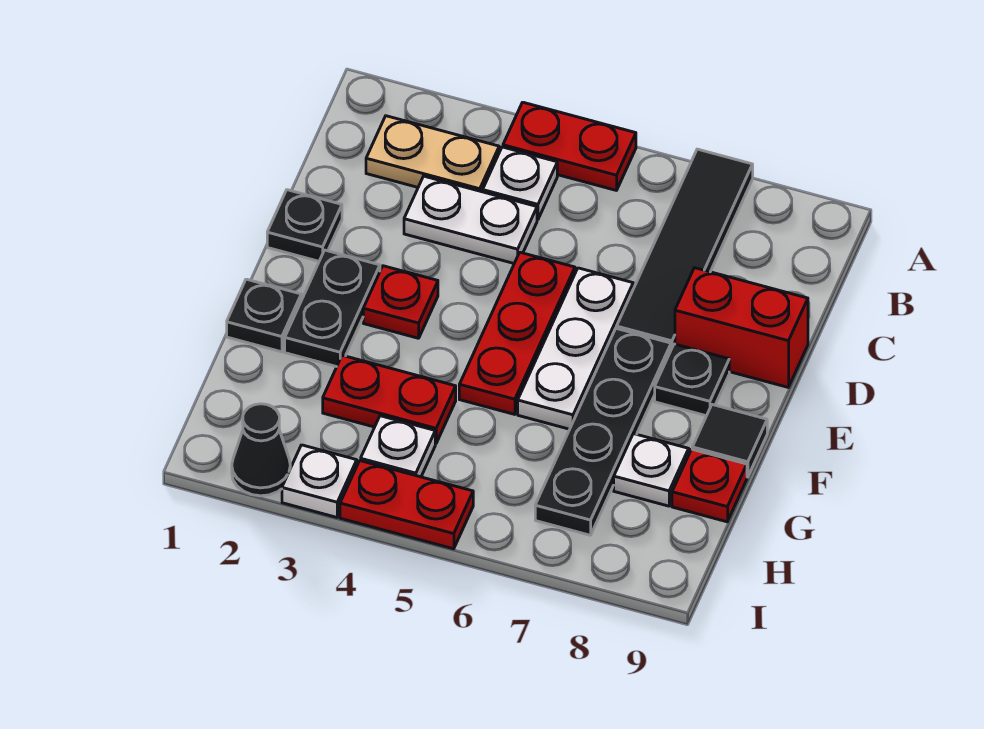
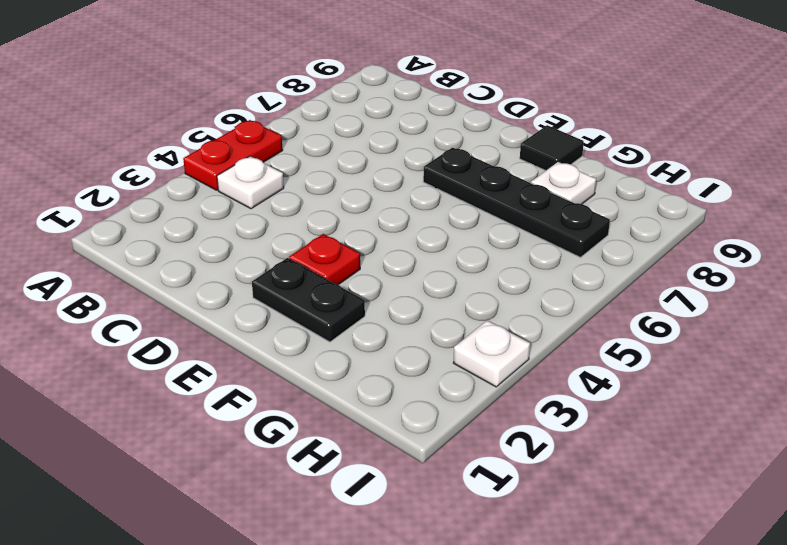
none -> black tile A7:D7 level 1
none -> tan plate B2:B3 level 1
none -> white plate C3:C4 level 1

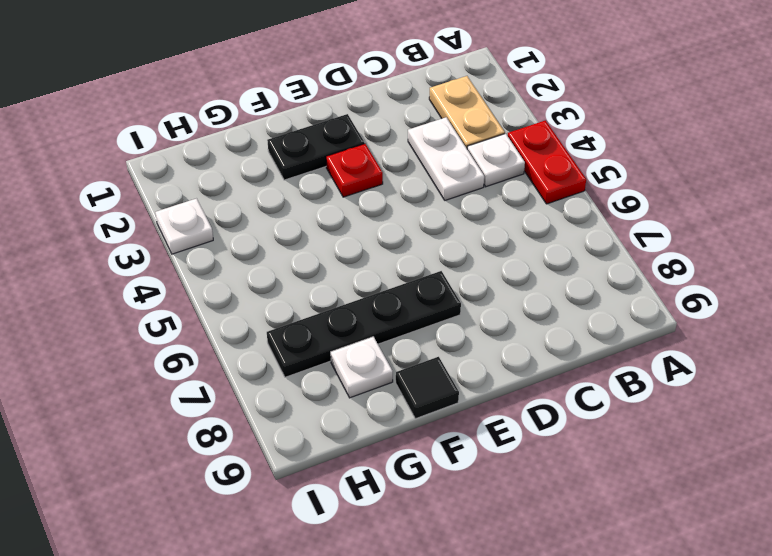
none -> black tile A7:D7 level 1
none -> black plate D1 level 1
none -> red plate D5:F5 level 1

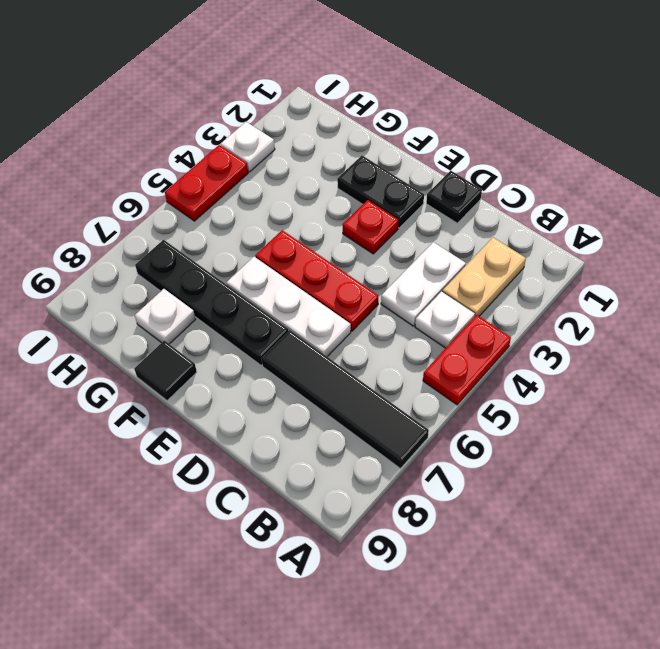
none -> red brick D8:D9 level 1
none -> black plate E8 level 1
none -> black plate F1 level 1

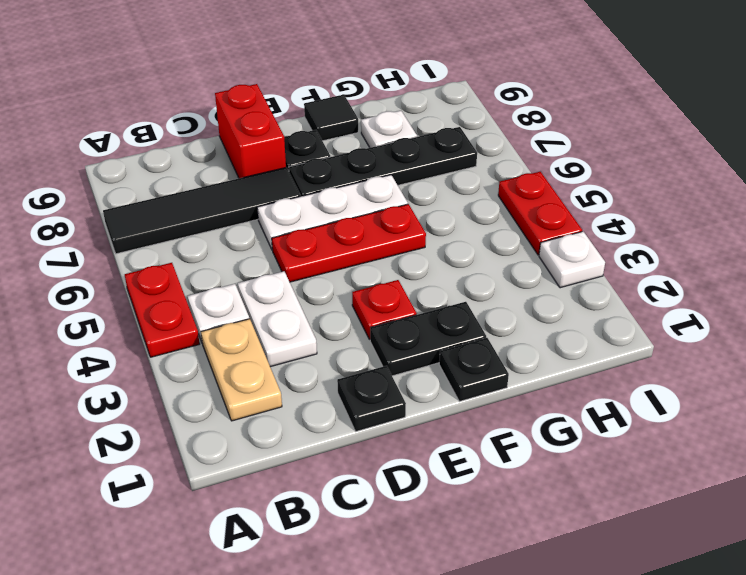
none -> red plate G3:G4 level 1
none -> red plate G9 level 1
none -> white plate H4 level 1

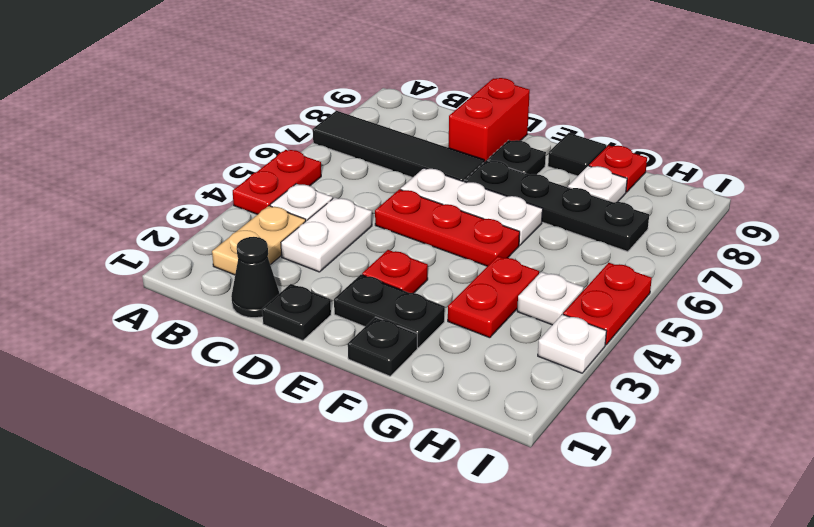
black cone C1 level 1 -> black cone I2 level 1

